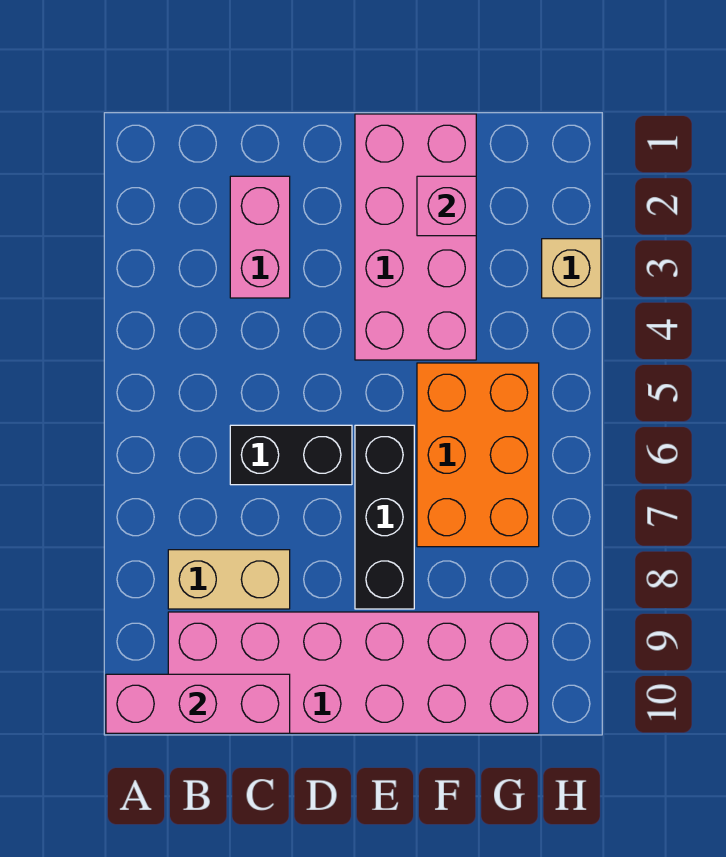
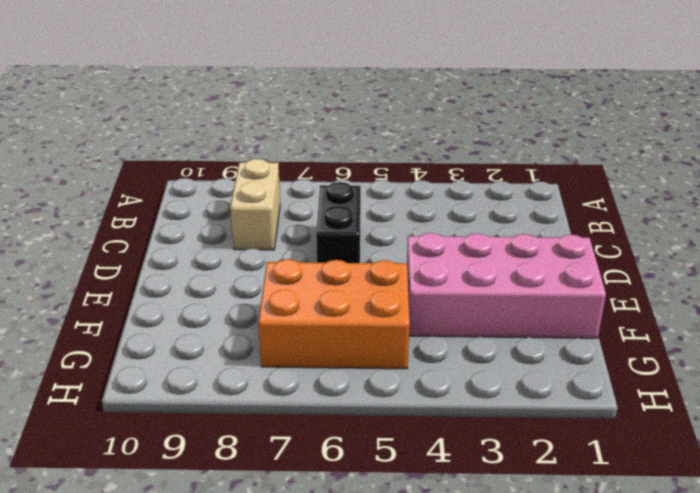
none -> pink brick B9:G10 level 1
none -> pink brick C2:C3 level 1

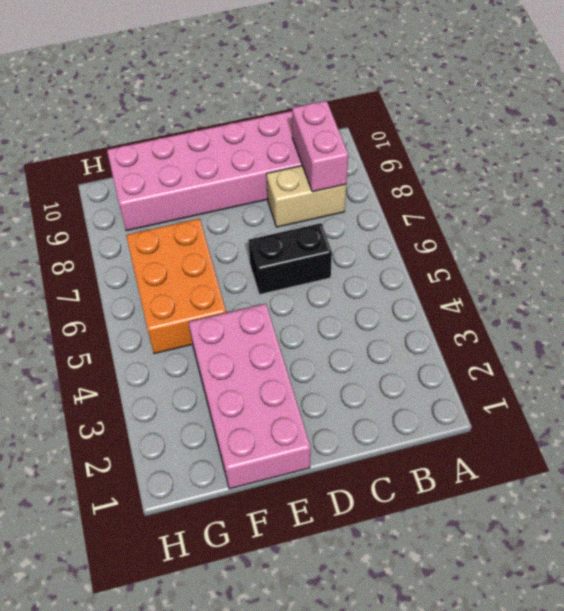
pink brick B8:B9 level 2 -> pink brick C2:C3 level 1
none -> black brick E6:E8 level 1
none -> tan brick H3 level 1

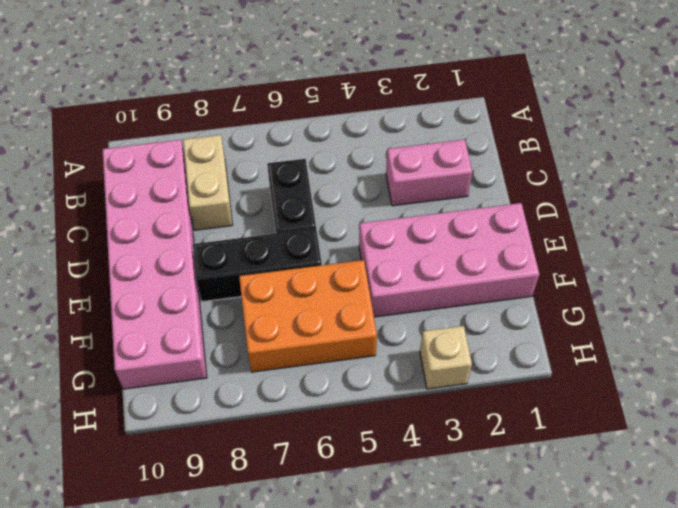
none -> pink brick A10:C10 level 2
none -> pink brick F2 level 2

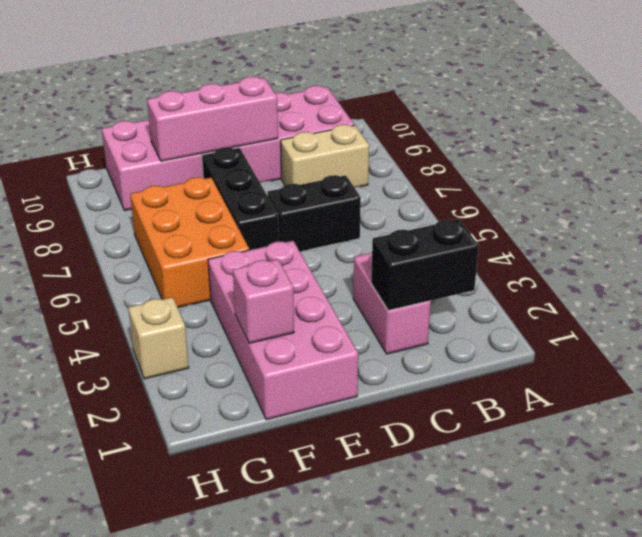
black brick B2:C2 level 2 -> none
pink brick D9:F9 level 2 -> pink brick A10:C10 level 2

